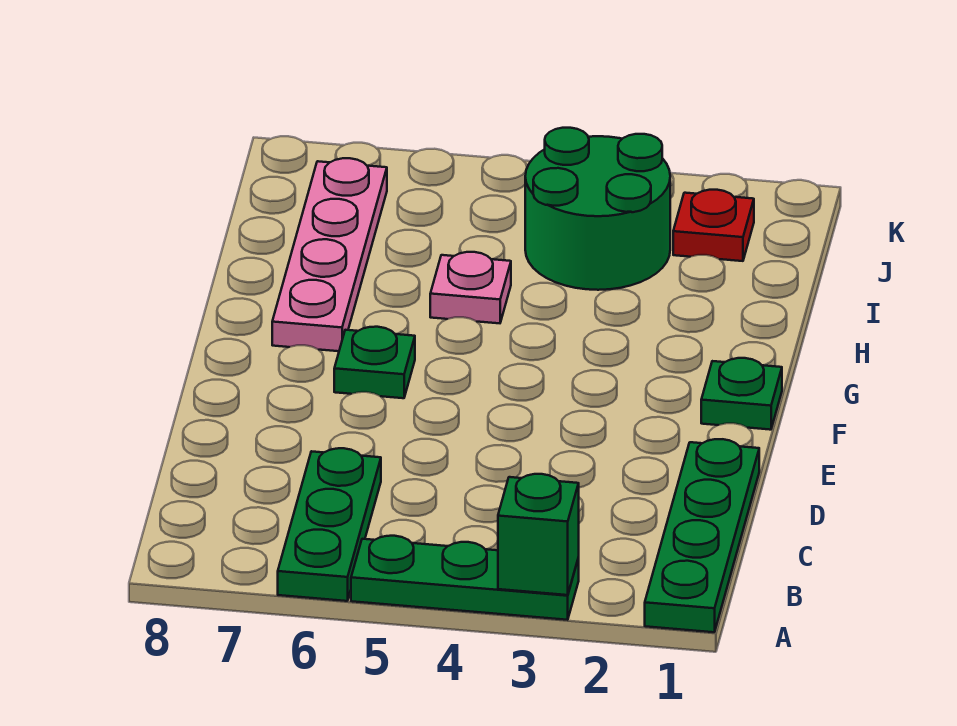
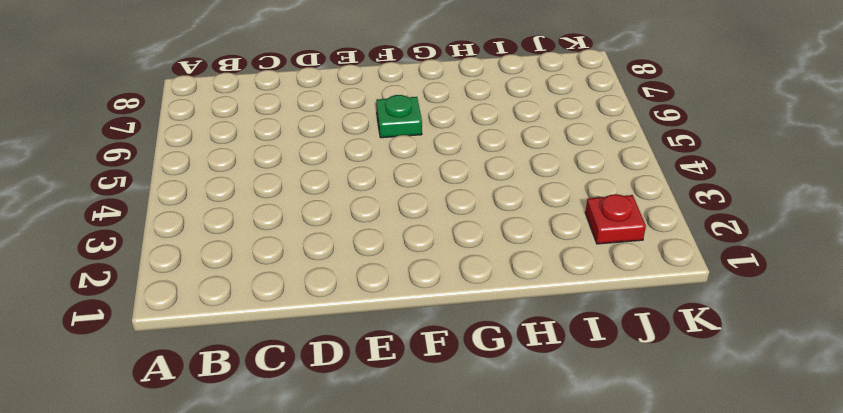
none -> green plate A1:D1 level 1
none -> green plate A3:A5 level 1

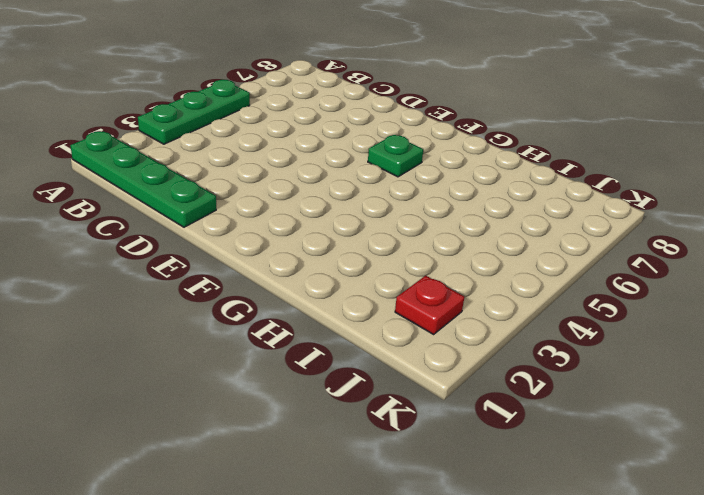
none -> green plate A6:C6 level 1
none -> green plate F1 level 1

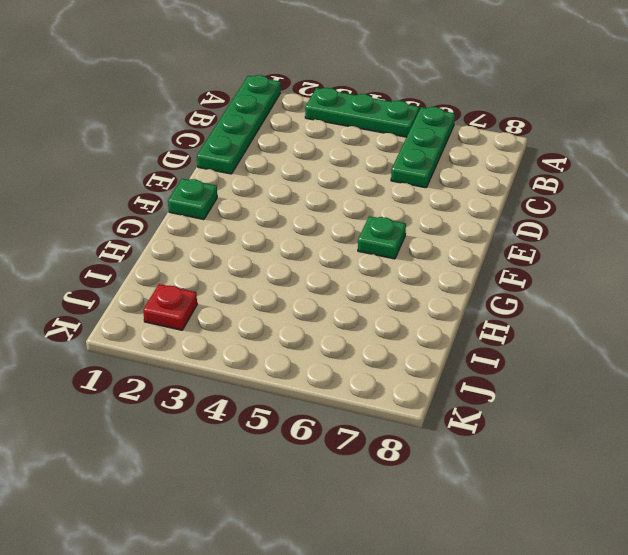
none -> pink plate G7:J7 level 1
none -> pink plate H5 level 1

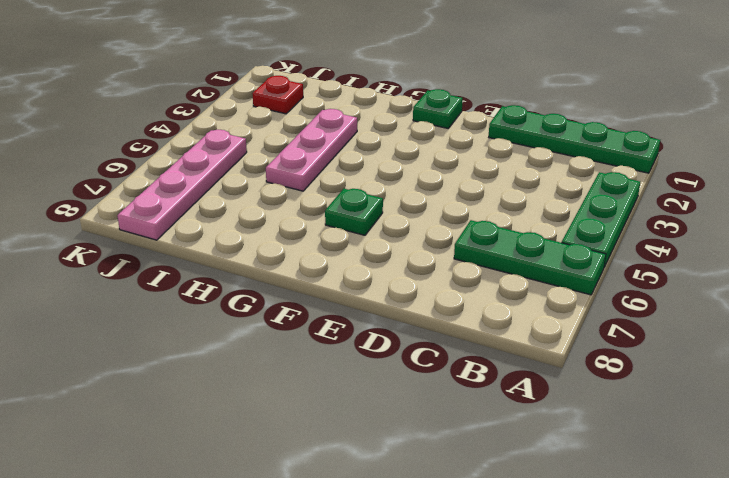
pink plate H3:H5 level 1 -> pink plate H5 level 1
pink plate J5:J8 level 1 -> pink plate G7:J7 level 1
none -> green round brick I3:J4 level 1
none -> green brick A3 level 2

